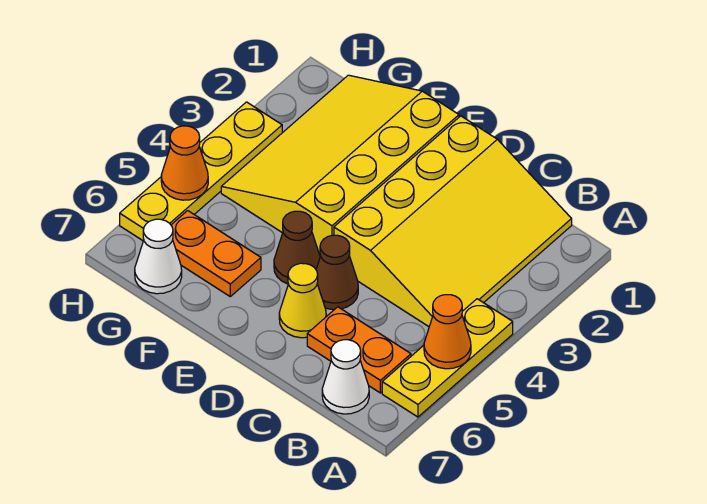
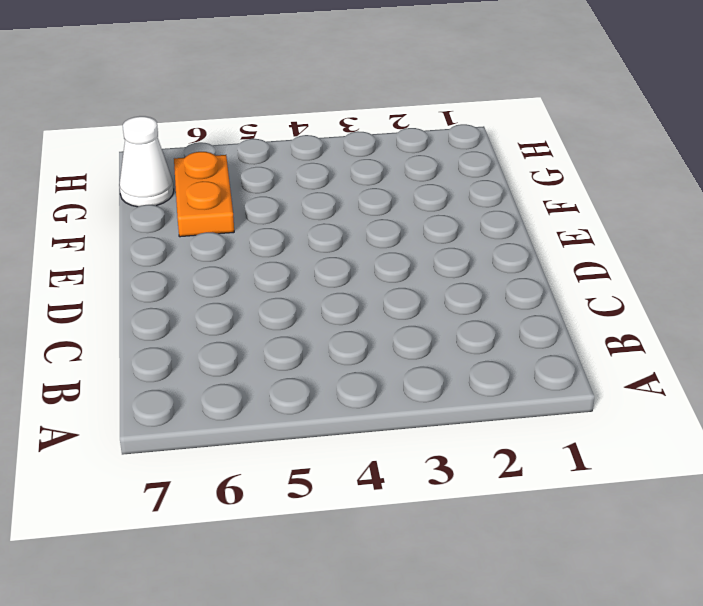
none -> yellow plate A4:A6 level 1
none -> yellow slope B1:D4 level 1 top D
none -> orange plate B6:C6 level 1

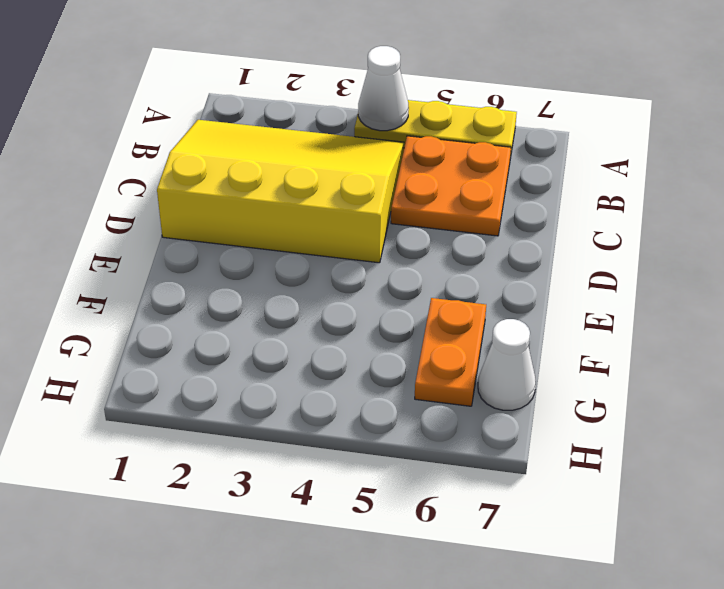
white cone A4 level 2 -> white cone B7 level 1
orange plate B5:C6 level 1 -> orange plate B6:C6 level 1
none -> brown cone D5 level 1
none -> yellow cone D6 level 1
none -> yellow slope E1:G4 level 1 top E

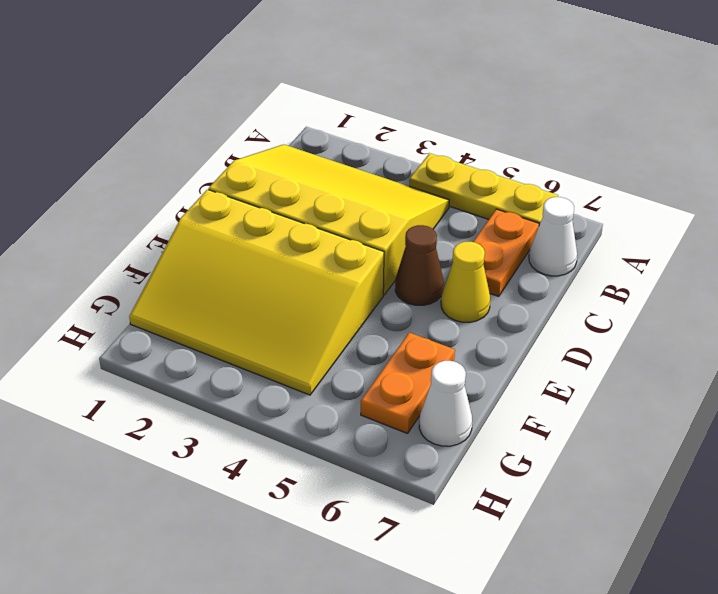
none -> brown cone E5 level 1
none -> yellow plate H3:H6 level 1
none -> orange cone A5 level 2

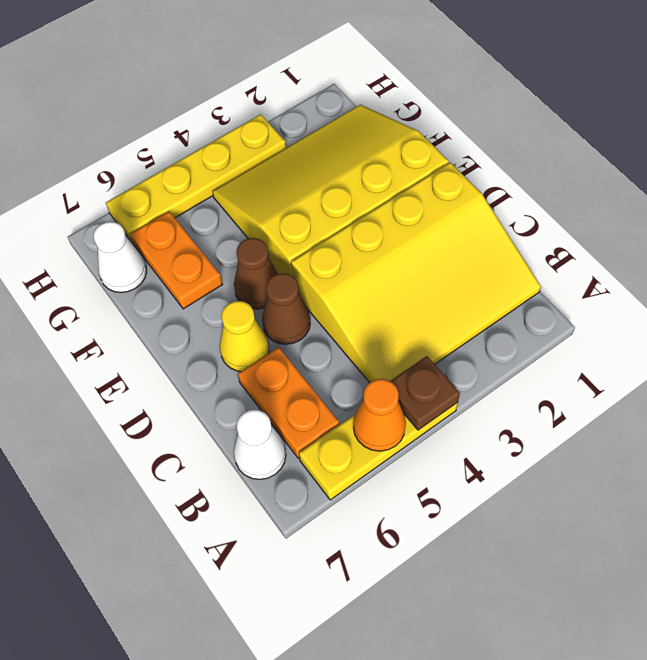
brown plate A4 level 2 -> none
none -> orange cone H5 level 2

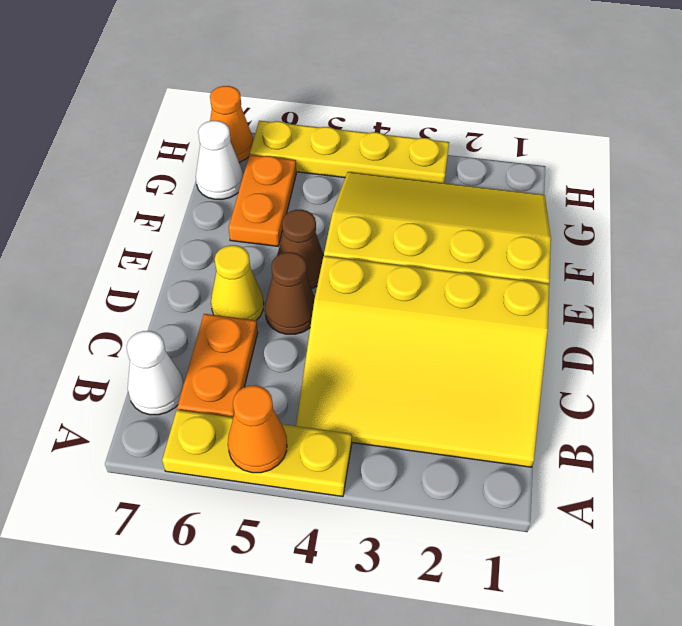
orange cone H7 level 1 -> orange cone H5 level 2

